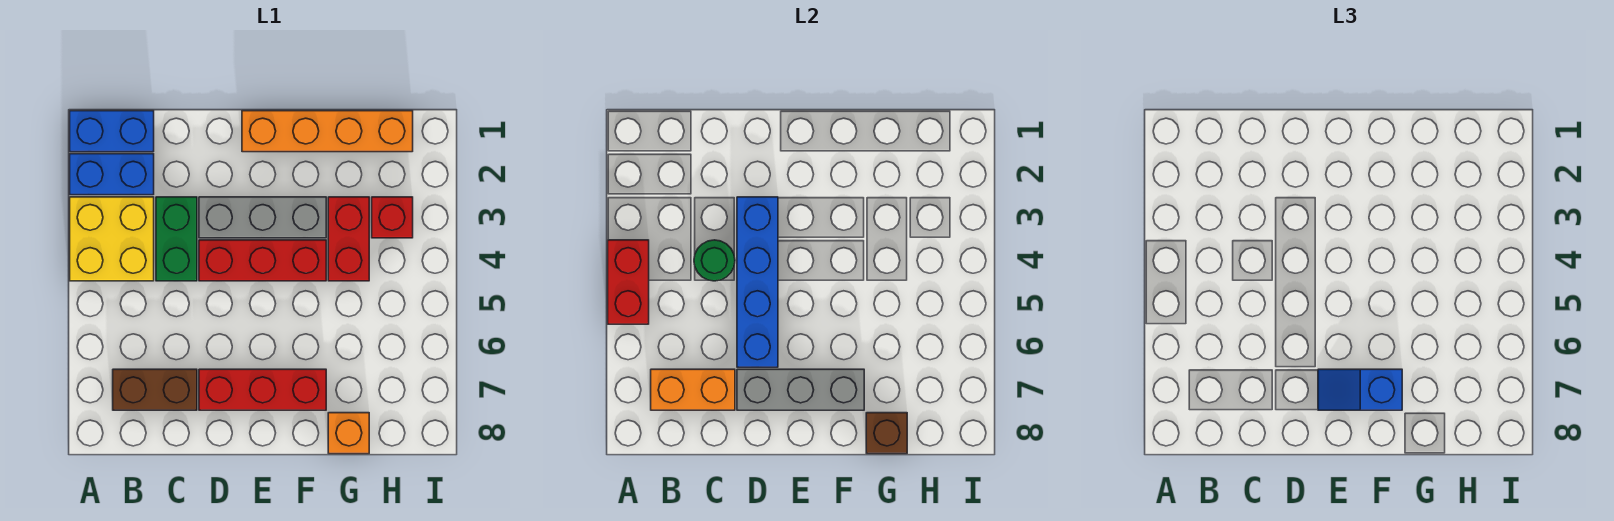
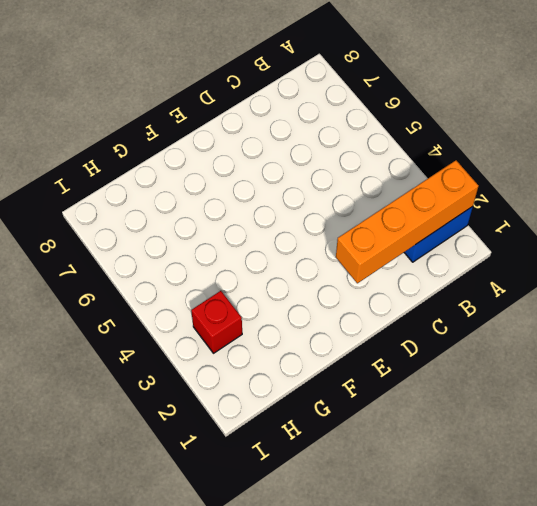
orange brick A2:D2 level 2 -> orange brick E1:H1 level 1
none -> blue brick A1:B1 level 1
none -> yellow brick A3:B4 level 1
none -> brown brick B7:C7 level 1

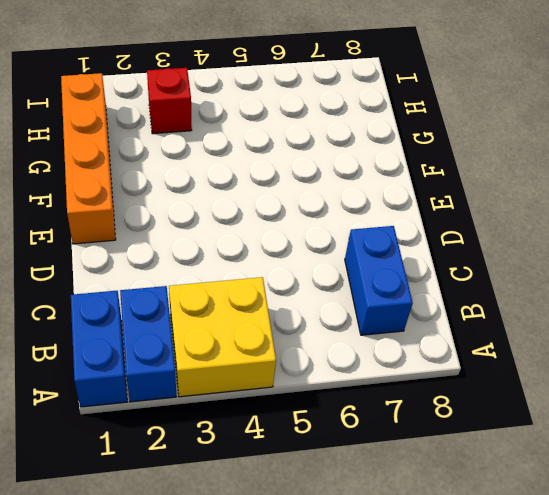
blue brick B7:C7 level 1 -> brown brick B7:C7 level 1
none -> green brick C3:C4 level 1
none -> grey brick D3:F3 level 1
none -> red brick D4:F4 level 1

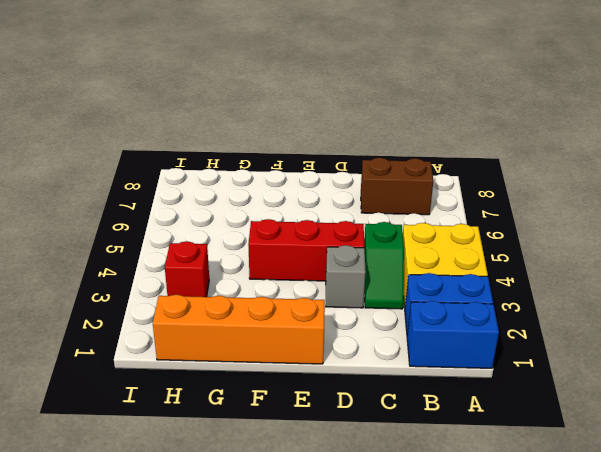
green slope C3:C4 level 1 top 4 -> green brick C3:C4 level 1
grey brick D3 level 1 -> grey brick D3:F3 level 1
none -> red brick D7:F7 level 1
none -> red brick G3:G4 level 1
none -> orange brick G8 level 1

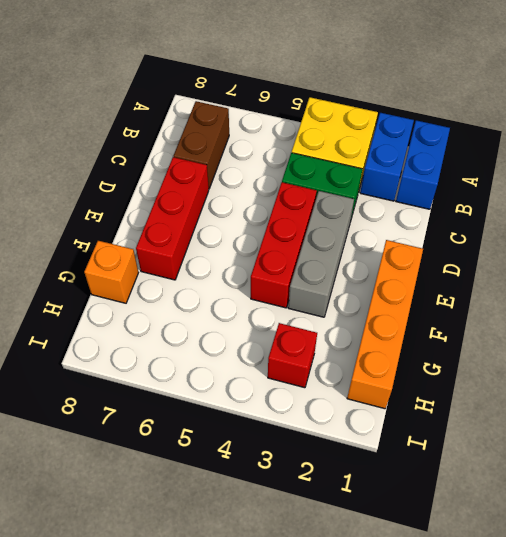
none -> red brick G3:G4 level 1
none -> red brick A4:A5 level 2
none -> orange brick B7:C7 level 2

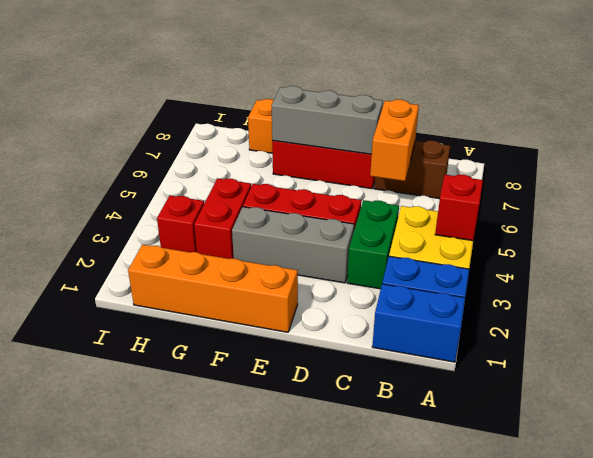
red brick A4 level 2 -> red brick A4:A5 level 2
orange brick C6:C7 level 2 -> orange brick B7:C7 level 2
none -> green round brick C4 level 2
none -> blue brick D3:D6 level 2
none -> brown brick G8 level 2

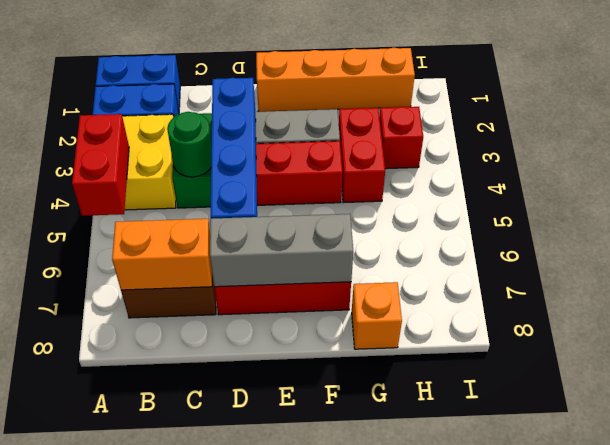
none -> brown brick G8 level 2
none -> blue slope E7:F7 level 3 top F

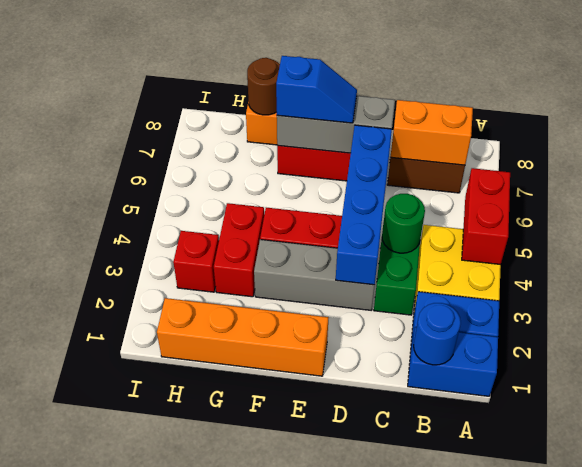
blue round brick B1 level 2 -> none
brown round brick G8 level 2 -> brown brick G8 level 2

